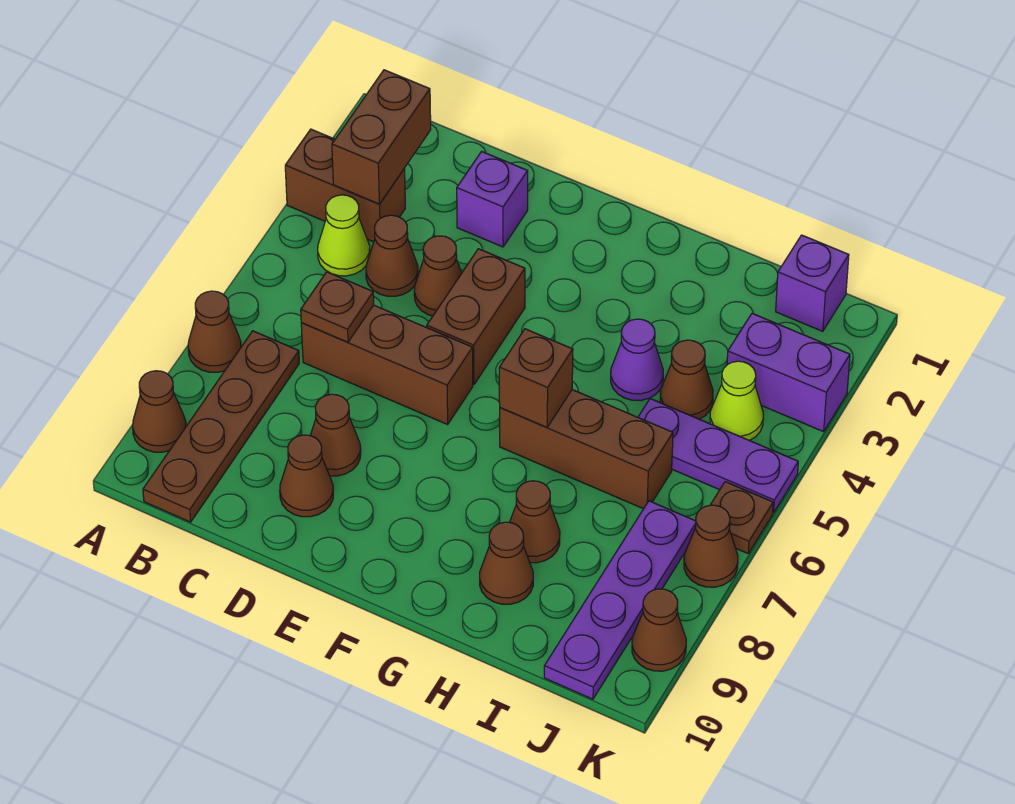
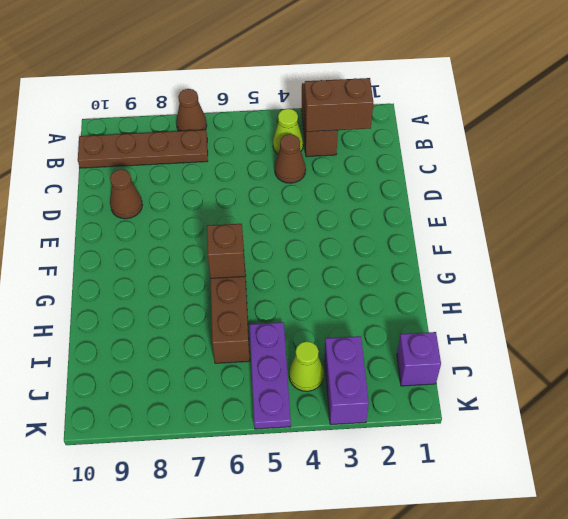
none -> brown cone A9 level 1
none -> brown brick C6:E6 level 1
none -> purple brick D2 level 1

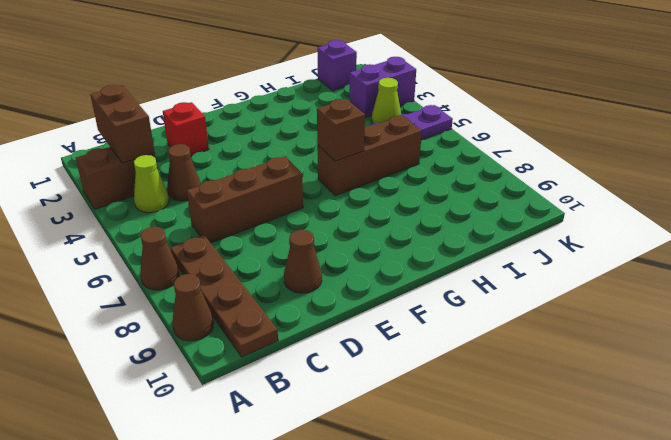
red brick D2 level 1 -> purple brick D2 level 1
none -> brown cone D4 level 1
none -> brown cone D8 level 1
none -> brown brick E4:E5 level 1

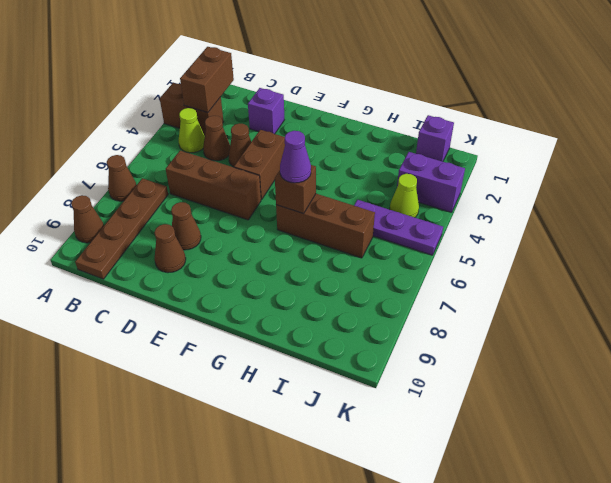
purple cone G6 level 3 -> purple cone H4 level 1
none -> brown cone H8 level 1
none -> brown cone H9 level 1
none -> brown cone I4 level 1

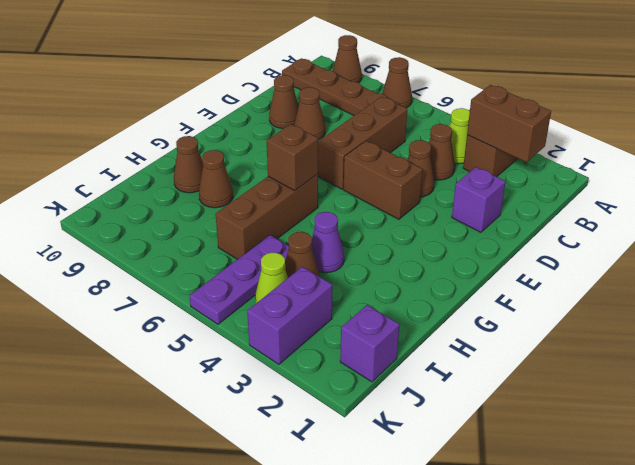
none -> purple plate J7:J10 level 1
none -> brown plate K6 level 1
none -> brown cone K7 level 1

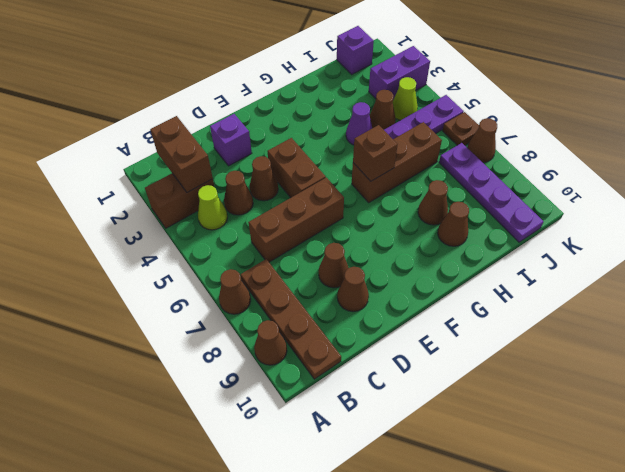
none -> brown cone K9 level 1
none -> brown plate C6 level 2

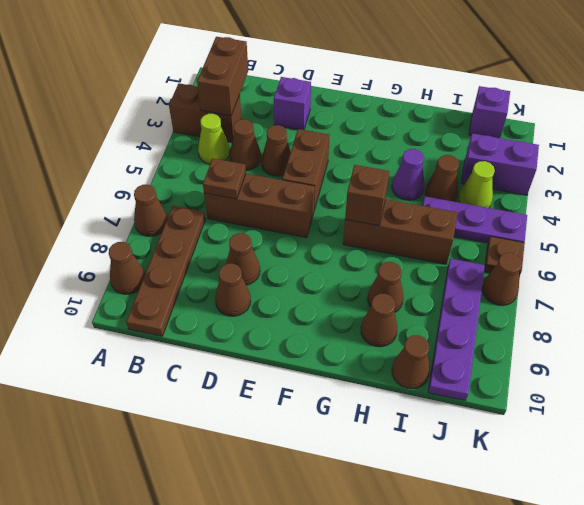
brown cone I10 level 1 -> brown cone K9 level 1

